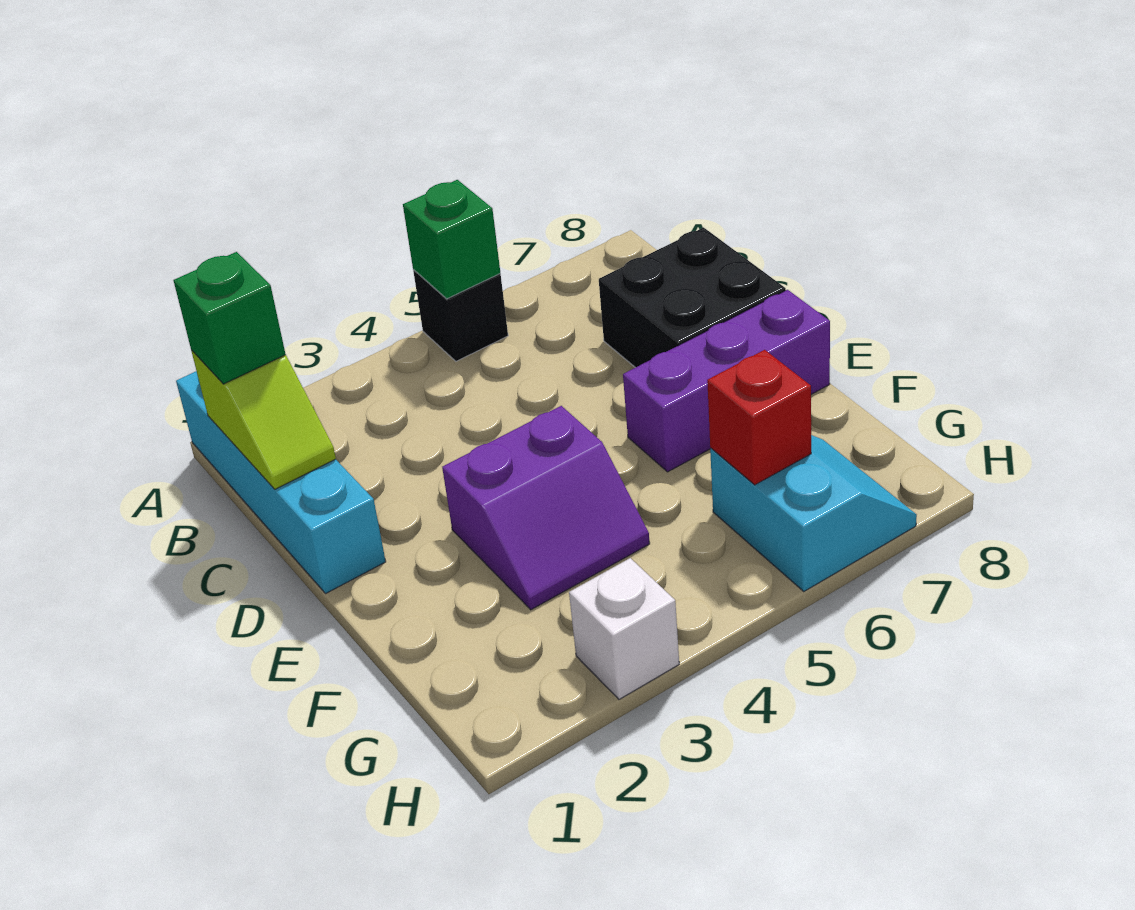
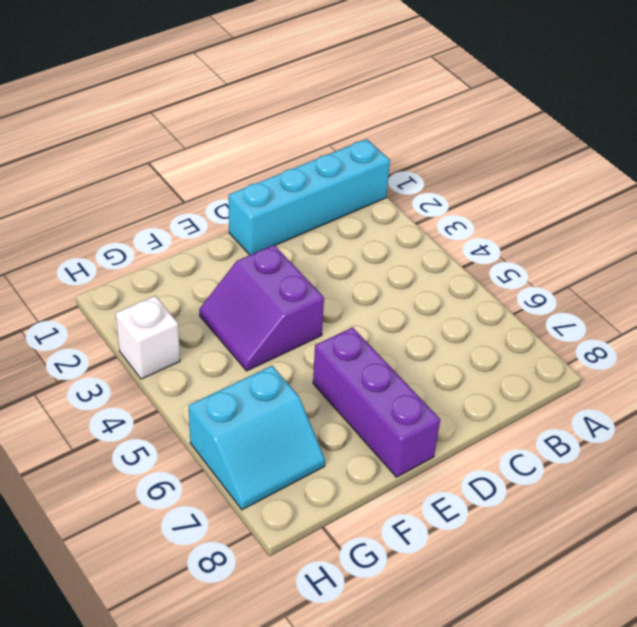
none -> black brick A5 level 1
none -> black brick C7:D8 level 1

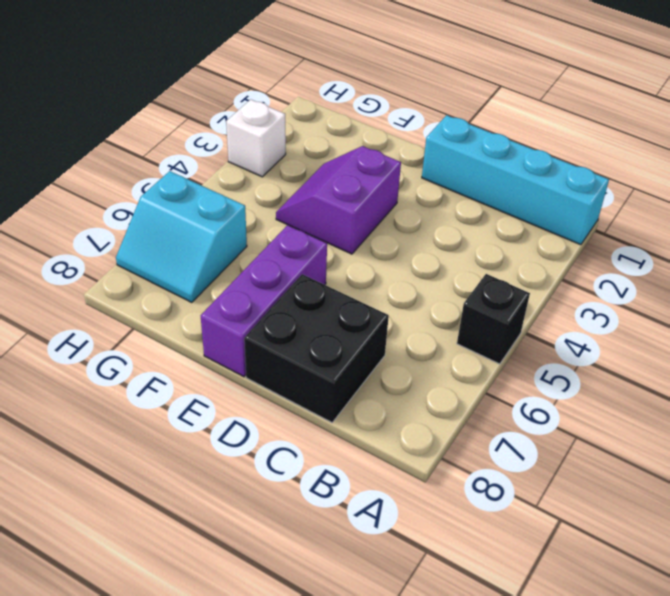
none -> green brick A5 level 2
none -> lime slope B1:C1 level 2 top B

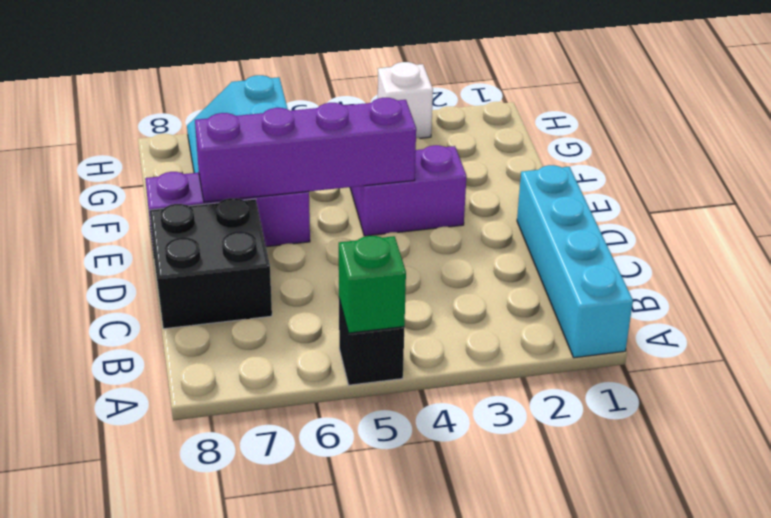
purple brick E4:E7 level 2 -> none
none -> lime slope B1:C1 level 2 top B
none -> red brick G6 level 2

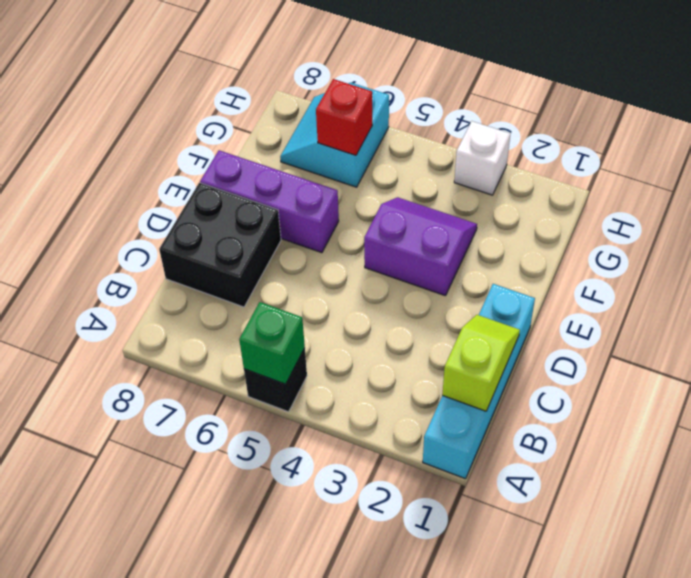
none -> green brick B1 level 3

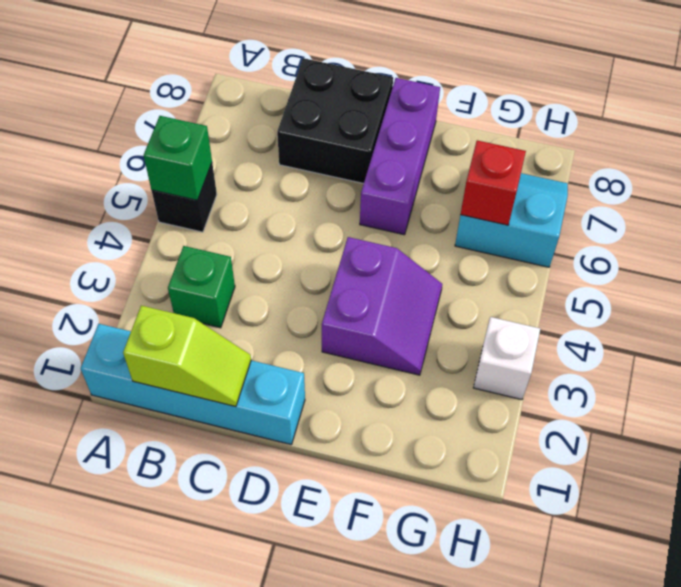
green brick B3 level 1 -> green brick B1 level 3

